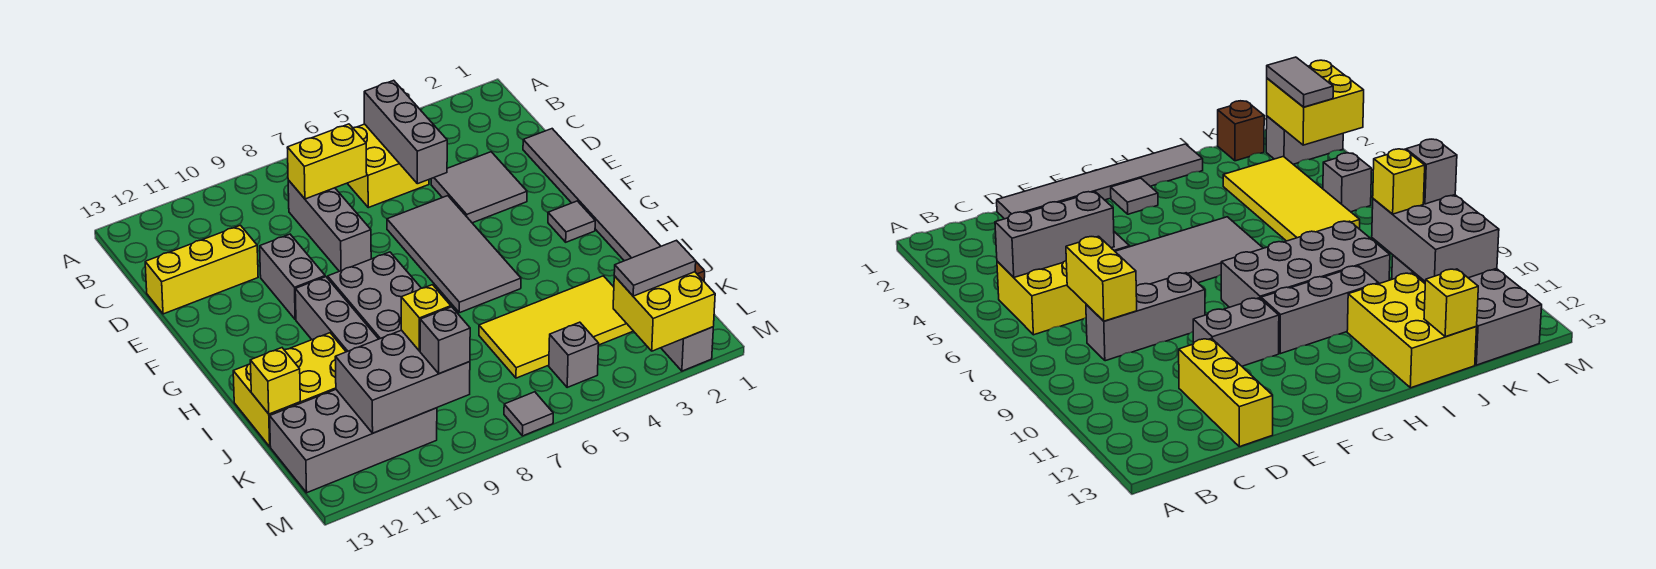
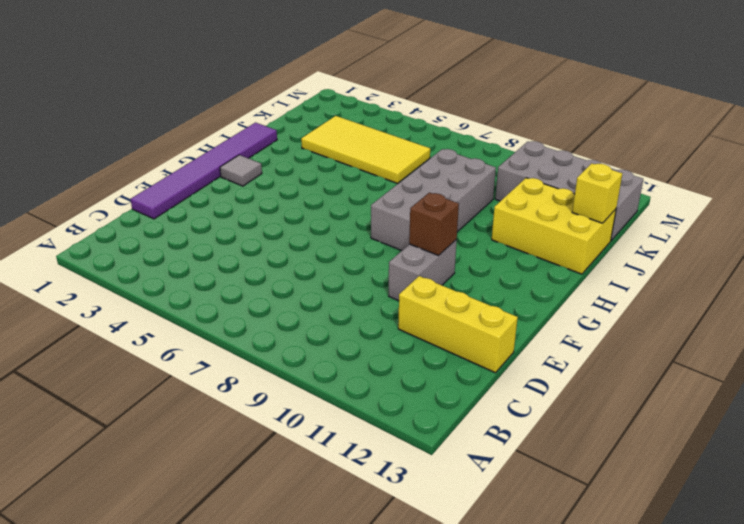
purple tile D1:I1 level 1 -> grey tile D1:I1 level 1
brown brick F10 level 2 -> brown brick K1 level 1
none -> yellow brick B5:C6 level 1
none -> grey brick C8:E8 level 1
none -> grey tile D3:E4 level 1

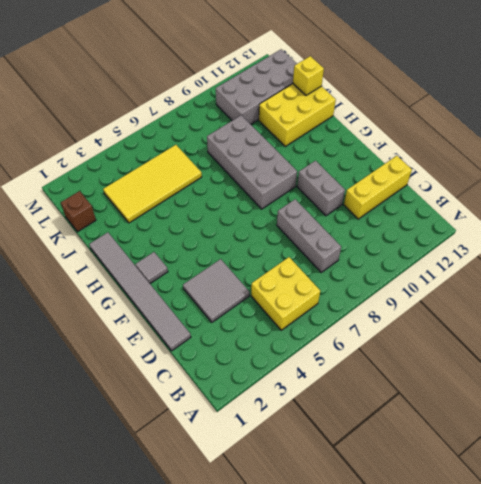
none -> grey tile E5:H6 level 1
none -> grey brick G10:I10 level 1
none -> grey brick L2:M2 level 1

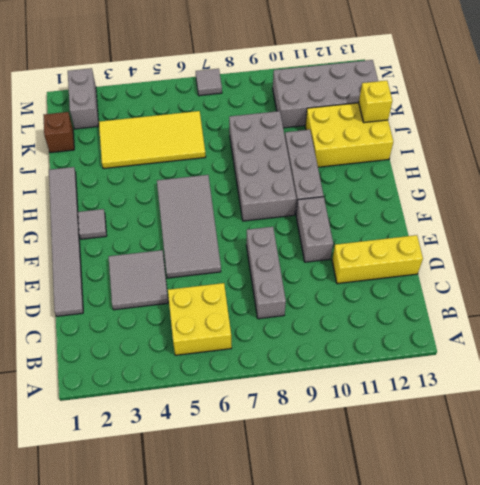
none -> grey brick L5 level 1
none -> grey brick B5:D5 level 2
none -> yellow brick C7:C8 level 2

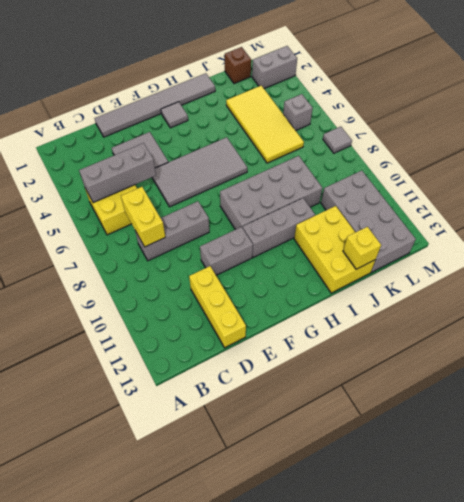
none -> grey brick K9:L11 level 2
none -> yellow brick L2:M3 level 2
none -> yellow brick K9 level 3

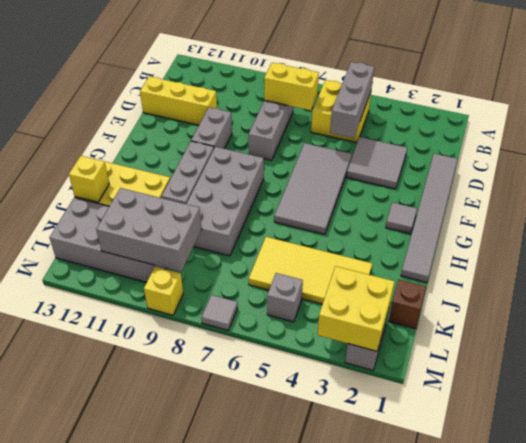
yellow brick M9 level 1 -> yellow brick K9 level 3
none -> grey tile L2:L3 level 3
none -> grey brick L9 level 3

